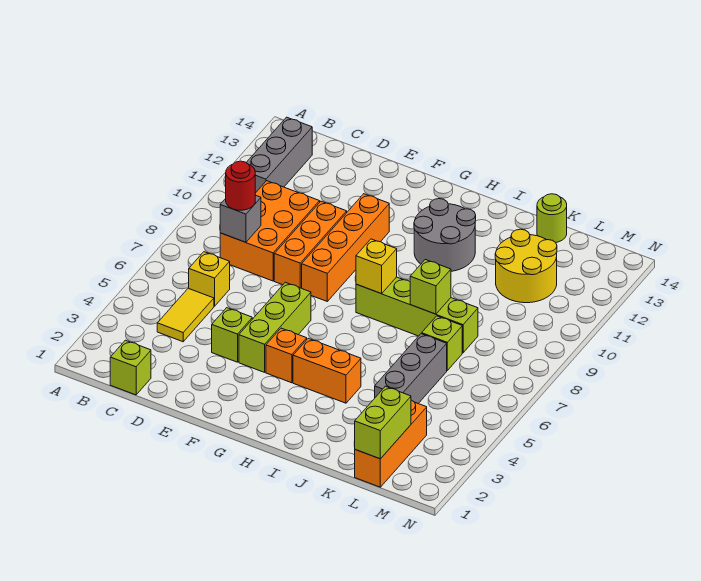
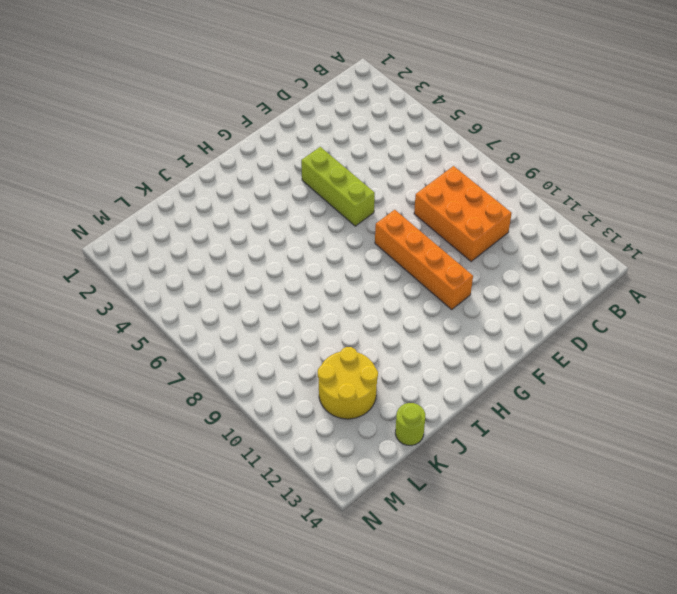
none -> grey brick B11:B13 level 1
none -> lime brick C1 level 1
none -> yellow tile C4:C5 level 1

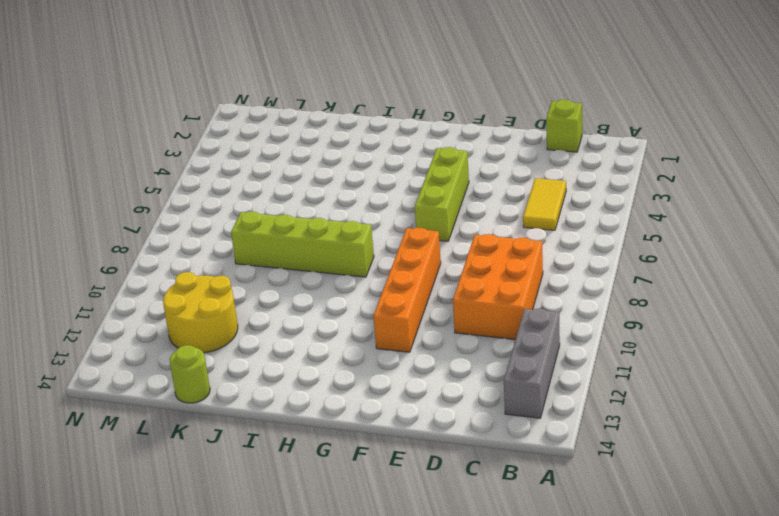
none -> yellow brick C6 level 1
none -> lime brick E4 level 1
none -> orange brick E8:E10 level 1

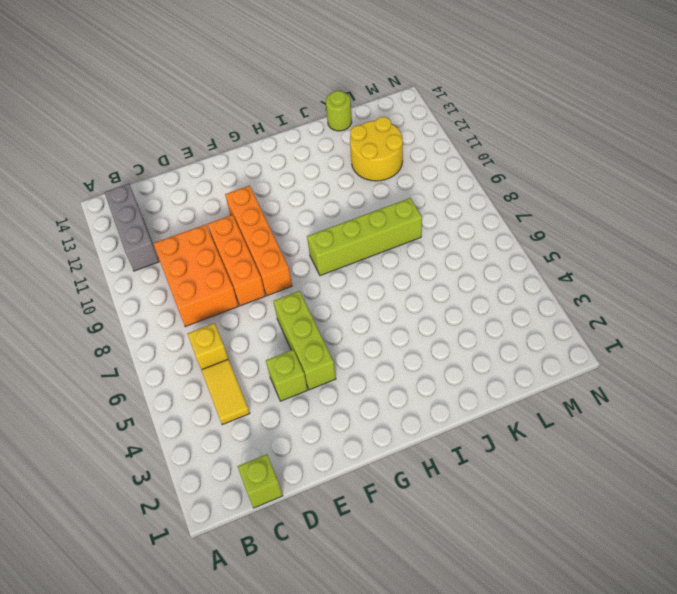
none -> orange brick G4 level 1
none -> orange brick H4:I4 level 1
none -> grey round brick H11:I12 level 1

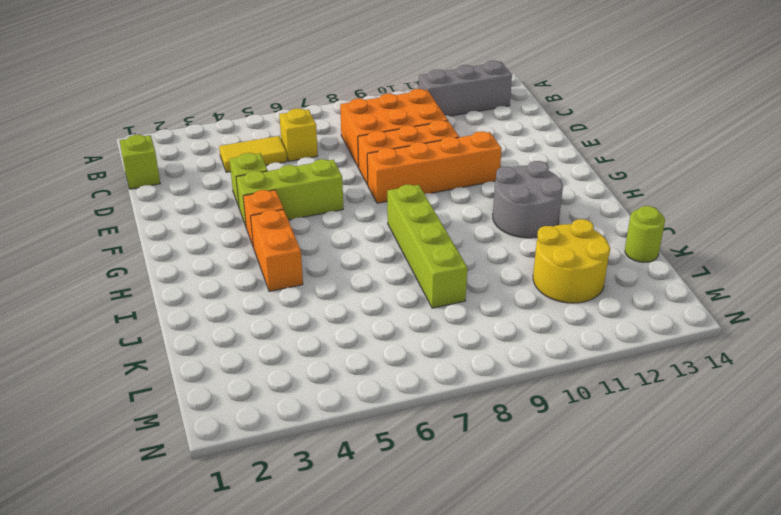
none -> grey brick K4:K6 level 1
none -> lime brick K7 level 1
none -> orange brick L1:L3 level 1

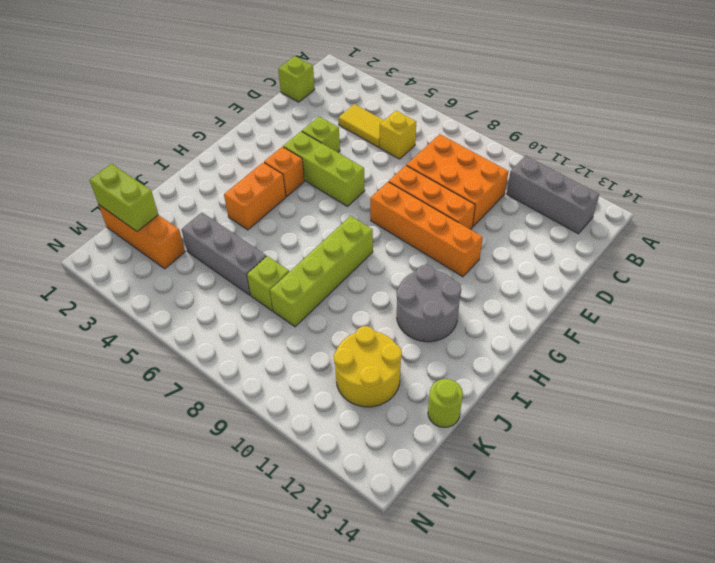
none -> grey brick C8 level 2
none -> yellow brick H8 level 2
none -> lime brick J8 level 2

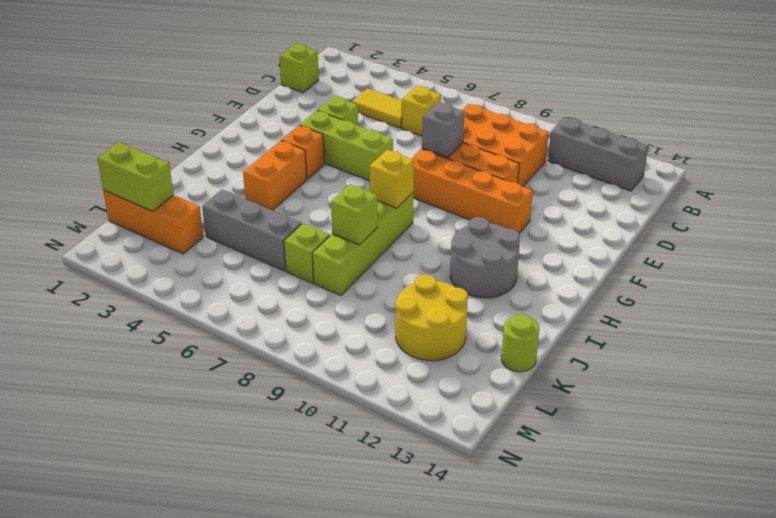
grey brick E8 level 2 -> grey brick C8 level 2
none -> red round brick C8 level 3

